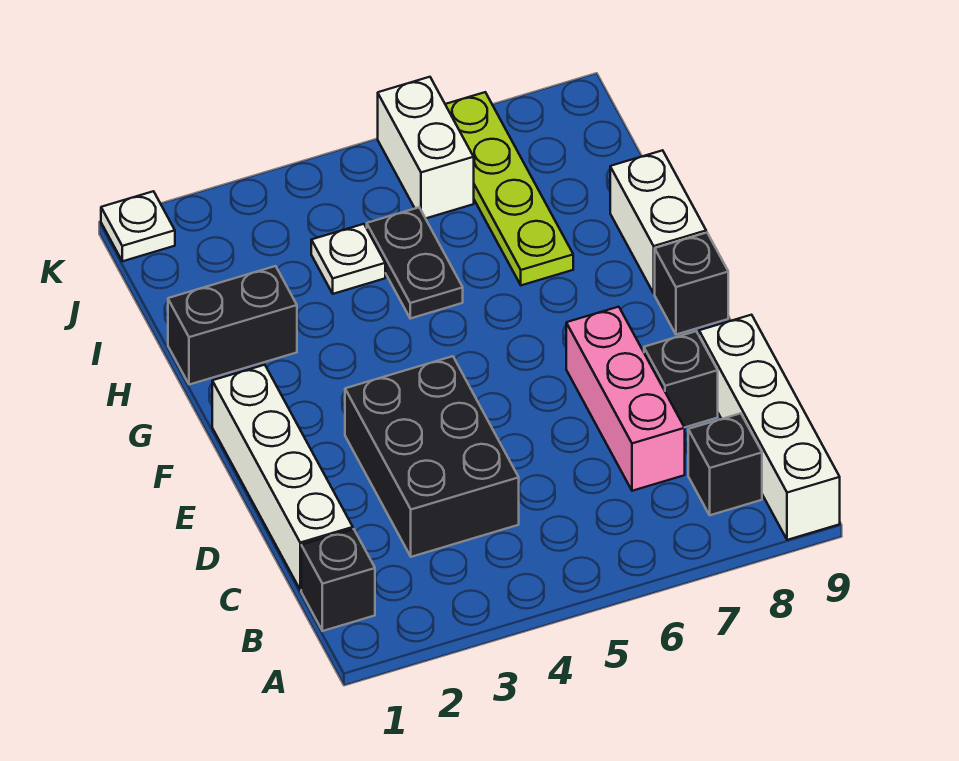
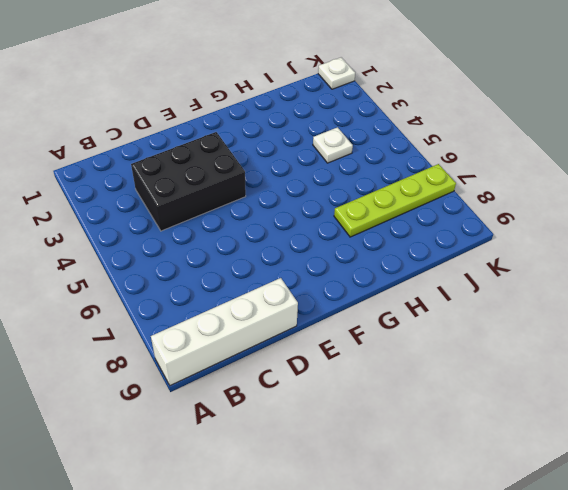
none -> black brick B1 level 1
none -> black brick B8 level 1
none -> white brick C1:F1 level 1

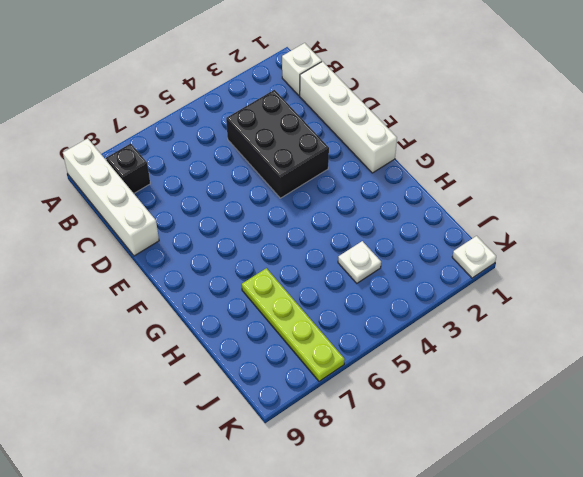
white brick B1 level 1 -> black brick B1 level 1
none -> pink brick C7:E7 level 1
none -> black brick D8 level 1
none -> black brick F9 level 1

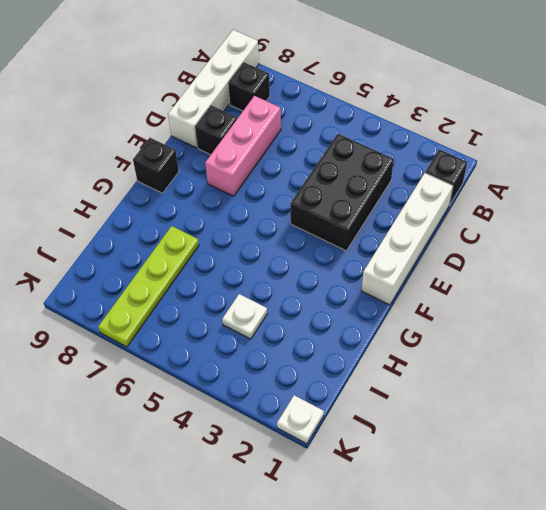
none -> white brick G9:H9 level 1
none -> black brick H1:H2 level 1
none -> black plate H5:I5 level 1

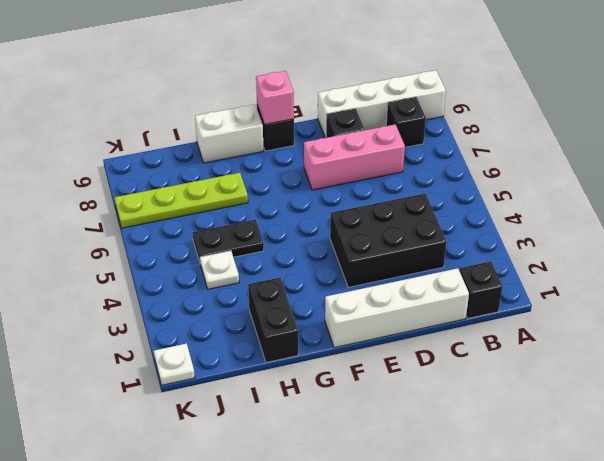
pink brick F9 level 2 -> none
none -> white brick J6:K6 level 1

